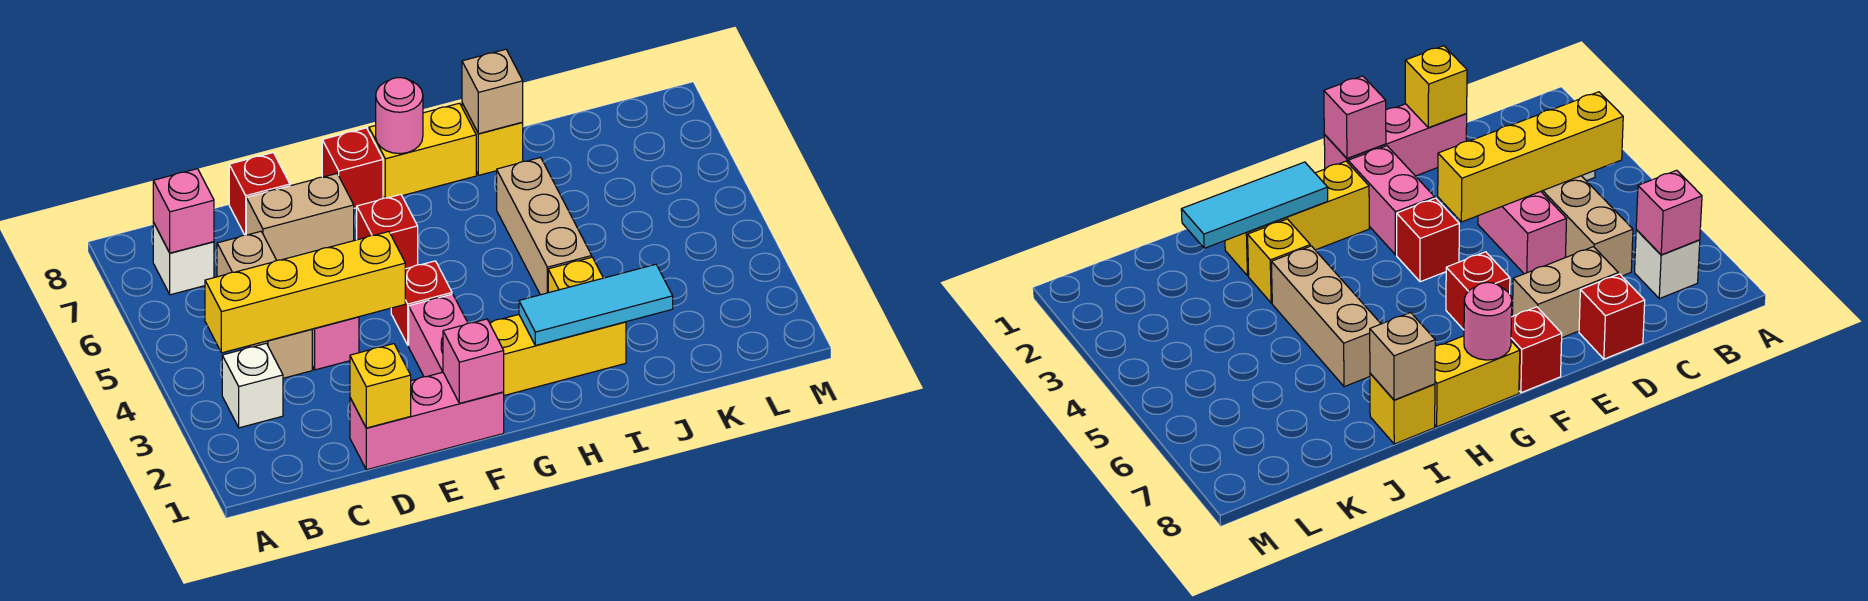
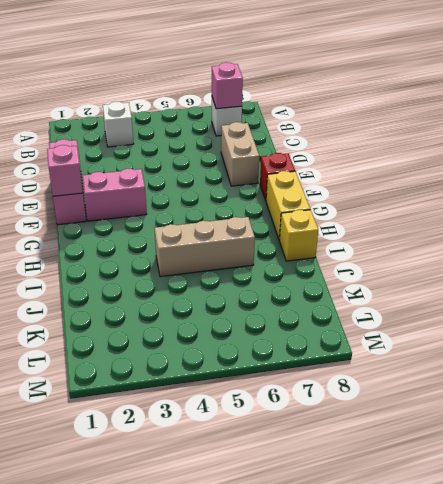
none -> tan brick C4:C6 level 1
none -> pink brick D4:D5 level 1
none -> red brick D8 level 1

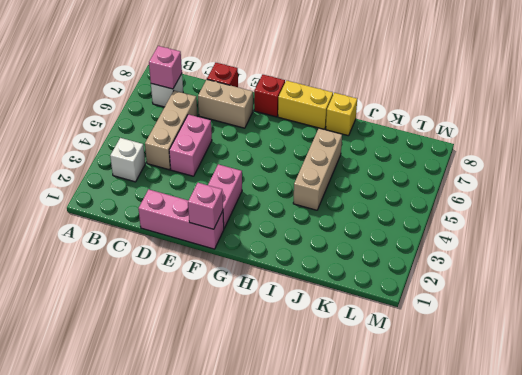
none -> red brick F4 level 1
none -> red brick F6 level 1
none -> yellow brick G2:I2 level 1

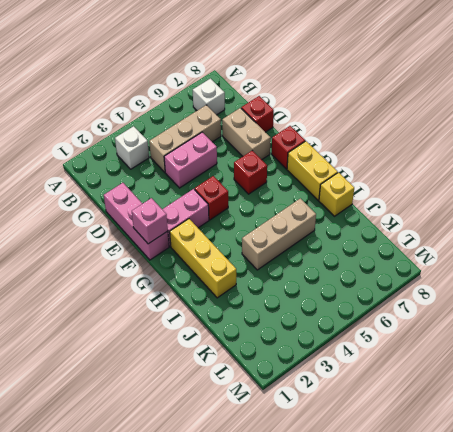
none -> yellow brick I3 level 1
none -> yellow brick B4:E4 level 2
none -> pink brick B7 level 2

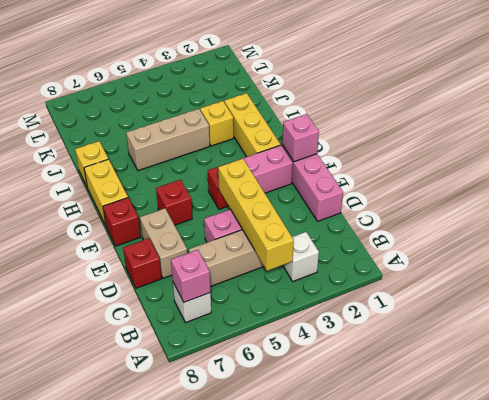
none -> yellow brick D1 level 2
none -> pink round brick G8 level 2
none -> cyan tile H2:J2 level 2

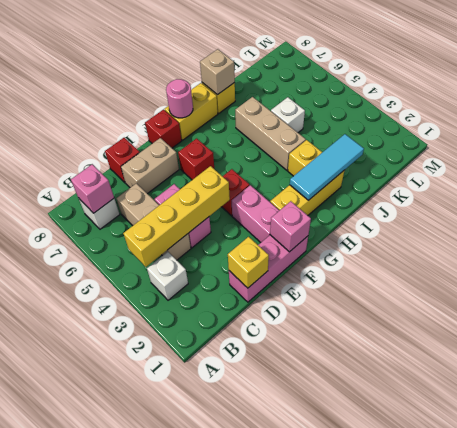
white brick J5 level 1 -> none

